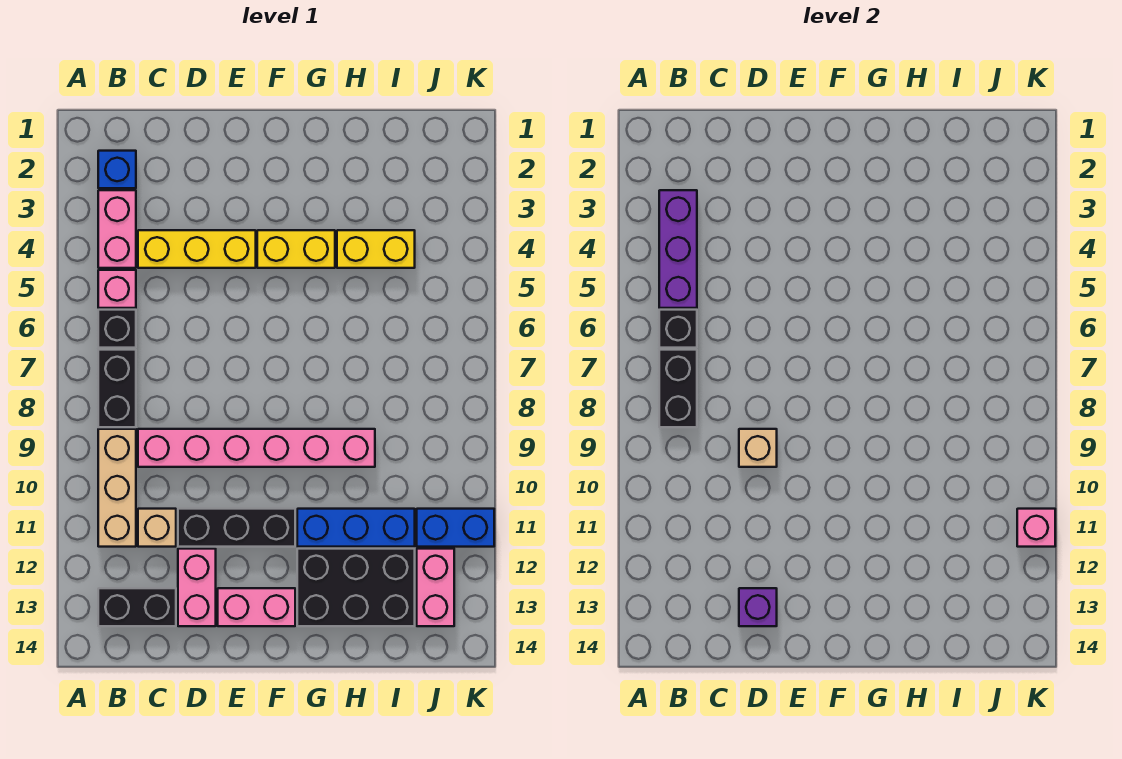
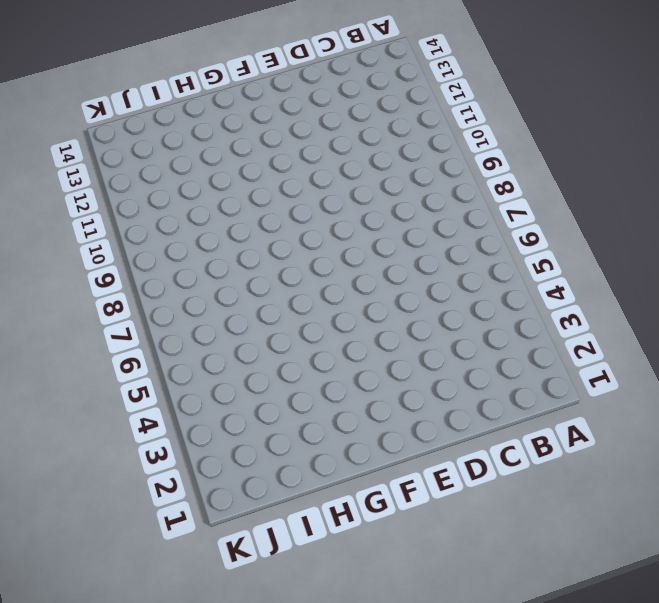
none -> blue brick B2 level 1
none -> pink brick B3:B4 level 1
none -> pink brick B5 level 1

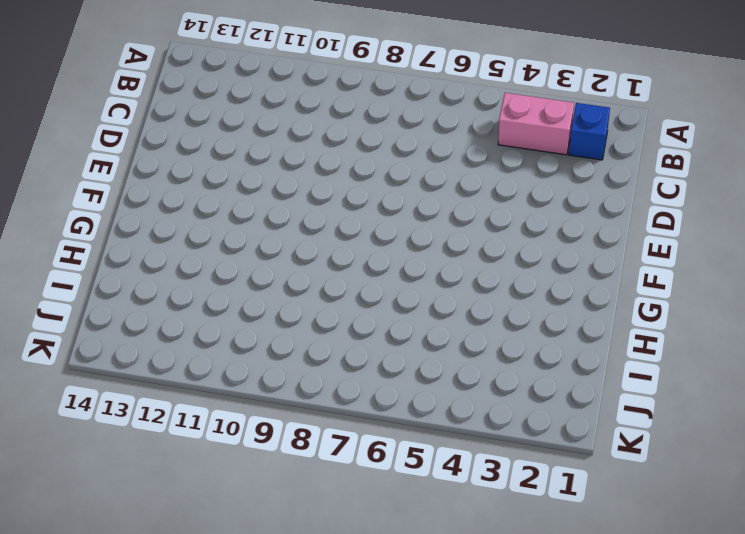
none -> pink brick B5 level 1
none -> black brick B6 level 1
none -> black brick B7:B8 level 1

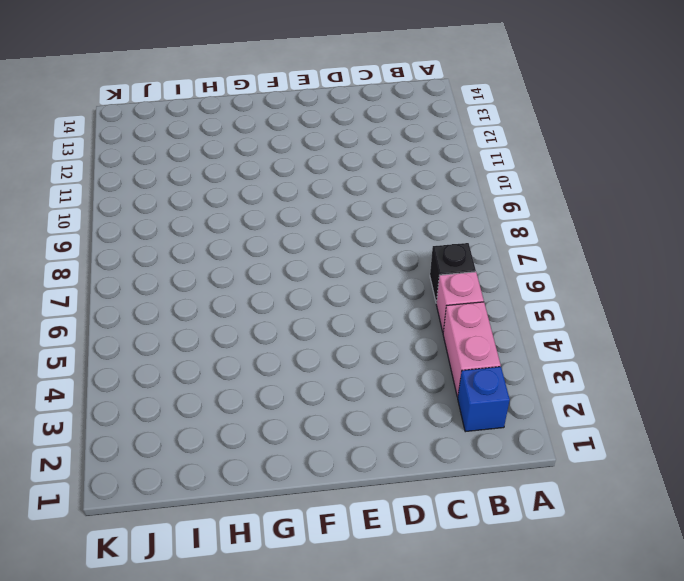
none -> black brick B7:B8 level 1
none -> tan brick B9:B11 level 1
none -> black brick B13:C13 level 1

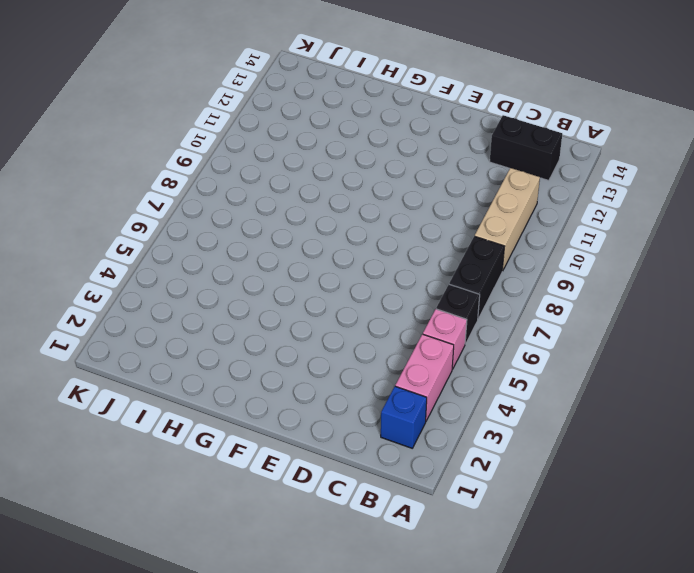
none -> yellow brick C4:E4 level 1
none -> pink brick C9:H9 level 1
none -> tan brick C11 level 1

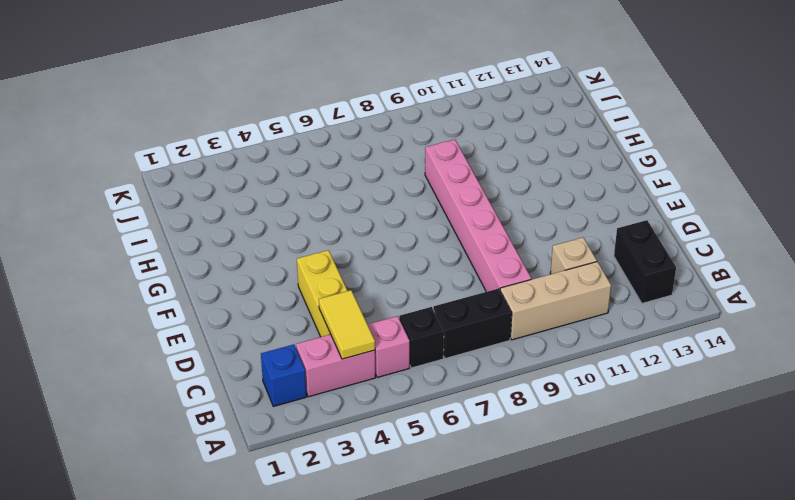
yellow tile B4:C4 level 2 -> purple brick B3:B5 level 2
none -> black brick D11:F11 level 1
none -> pink brick D12:D13 level 1
none -> pink brick E13:F13 level 1

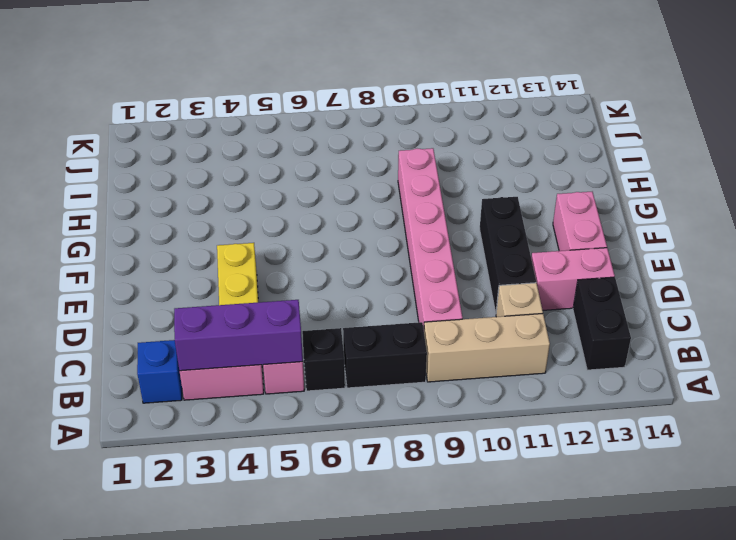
none -> yellow brick F4:G4 level 1
none -> blue brick G11:I11 level 1
none -> black brick G12:I13 level 1

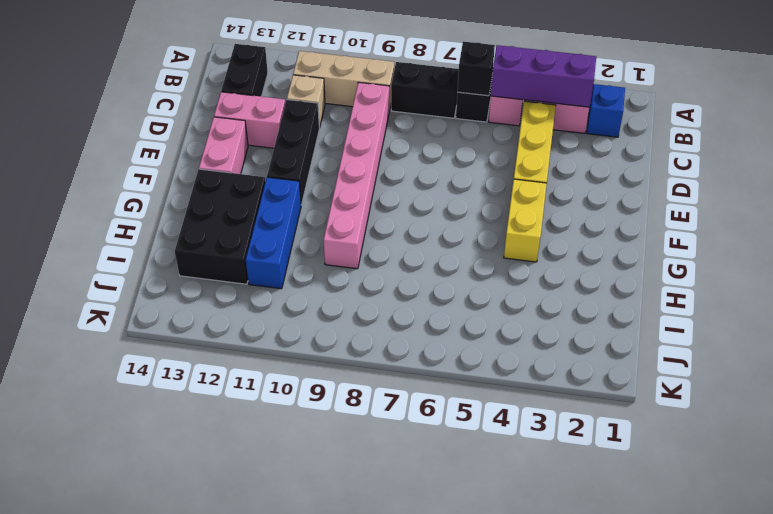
none -> yellow brick H4:I4 level 1
none -> blue brick J11:K11 level 1
none -> pink brick J12:J13 level 1

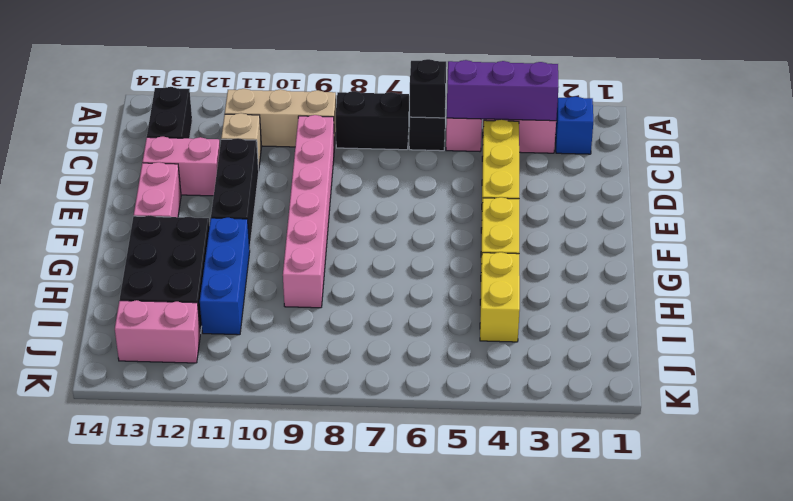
none -> blue brick J11:K11 level 1
none -> black brick B7:B8 level 2
none -> tan brick D9 level 2

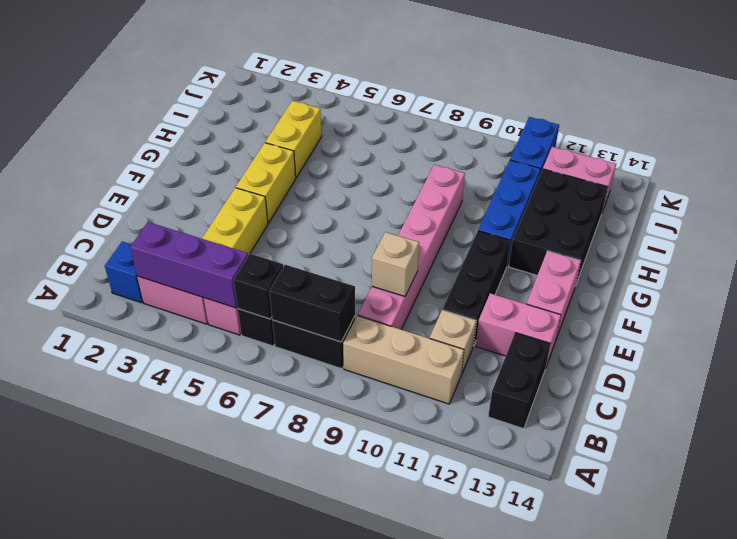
none -> purple brick D13 level 2
none -> pink brick K11 level 2

